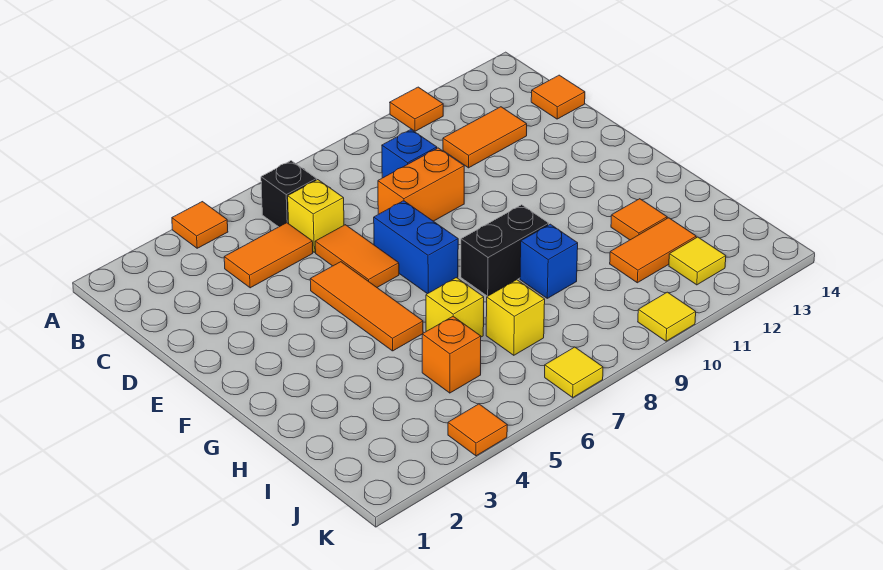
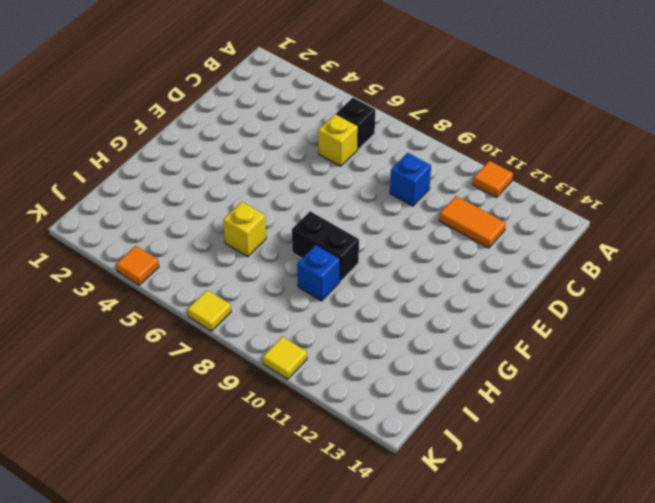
none -> orange tile A4 level 1
none -> orange tile C4:C5 level 1
none -> orange tile C14 level 1

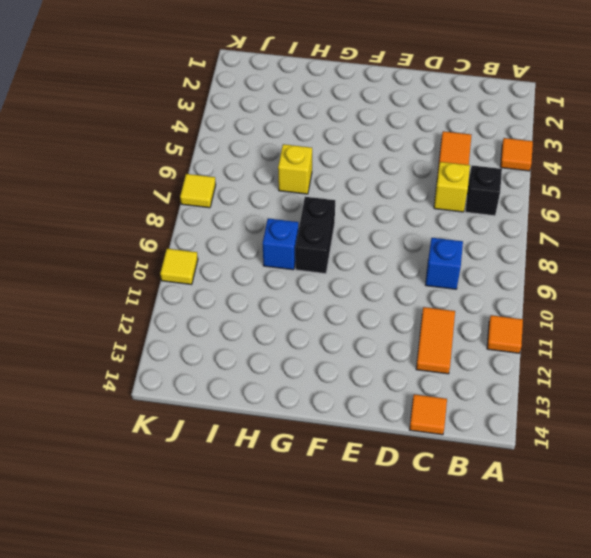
none -> orange tile D6:E6 level 1
none -> orange brick D8:D9 level 1
none -> orange tile E5:G5 level 1

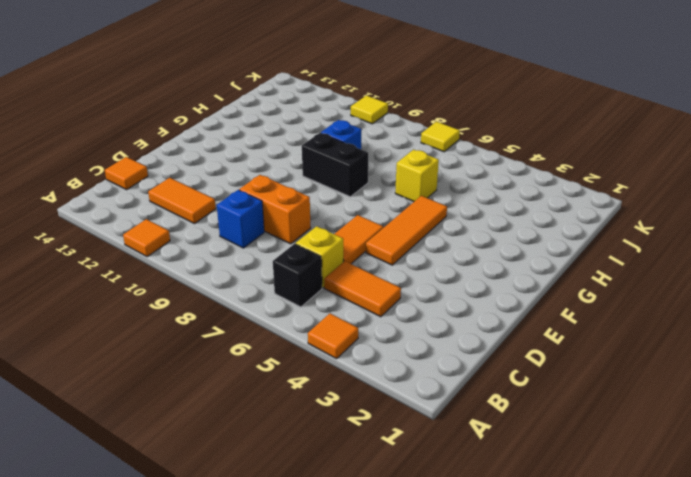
none -> blue brick E7:F7 level 1
none -> orange tile H12 level 1
none -> orange brick I5 level 1

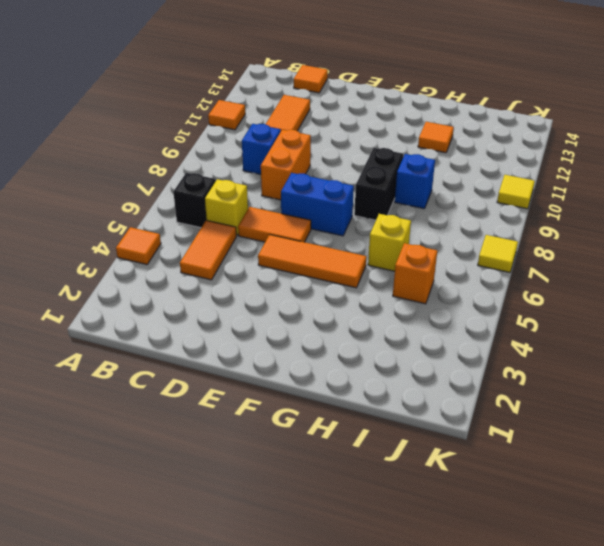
none -> yellow brick I7 level 1
none -> orange tile I11:I12 level 1
none -> yellow tile J12 level 1

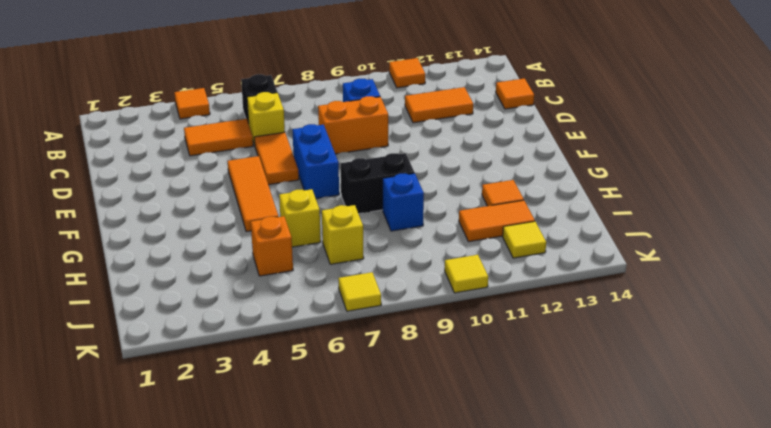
none -> orange tile K4 level 1

